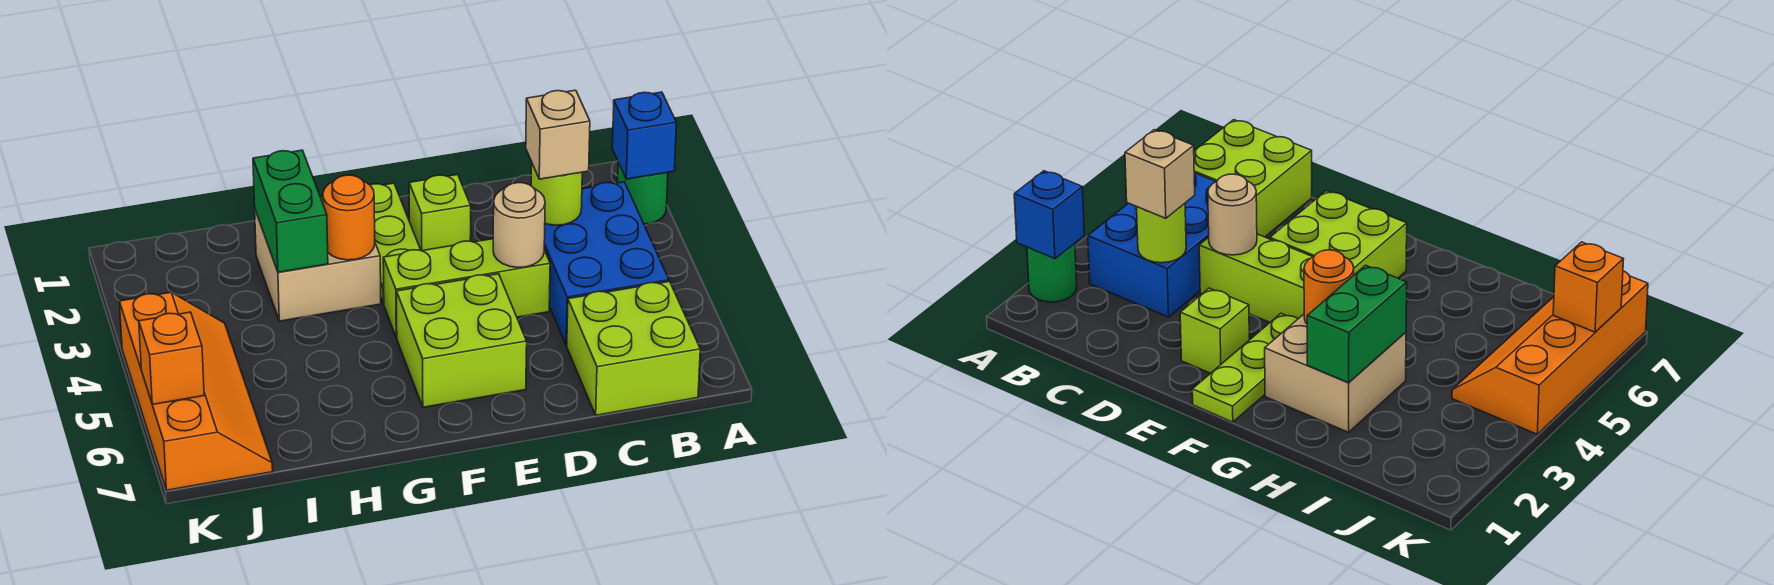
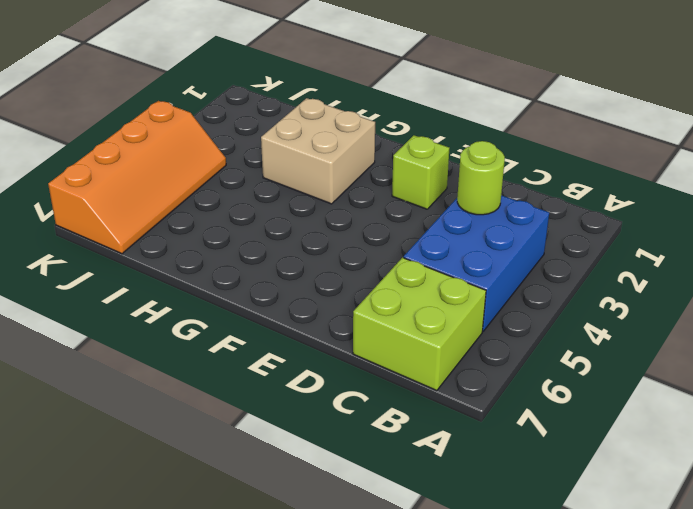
none -> green round brick A2 level 1
none -> lime brick D4:F4 level 1
none -> lime brick E5:F6 level 1

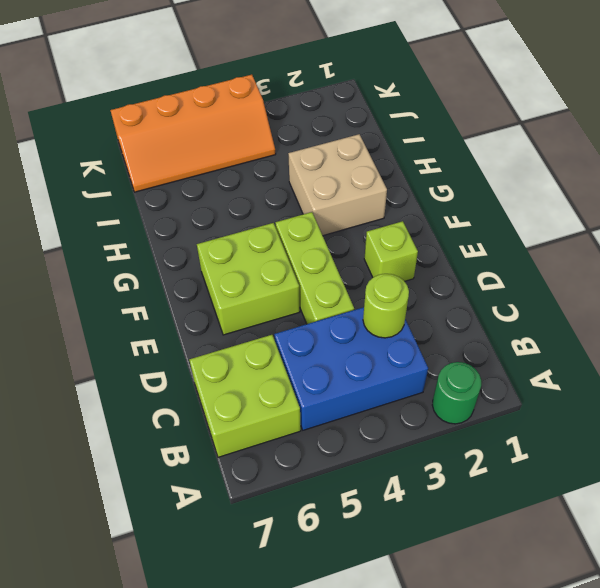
none -> lime plate F1:F3 level 1
none -> blue brick A2 level 2
none -> tan round brick D4 level 2

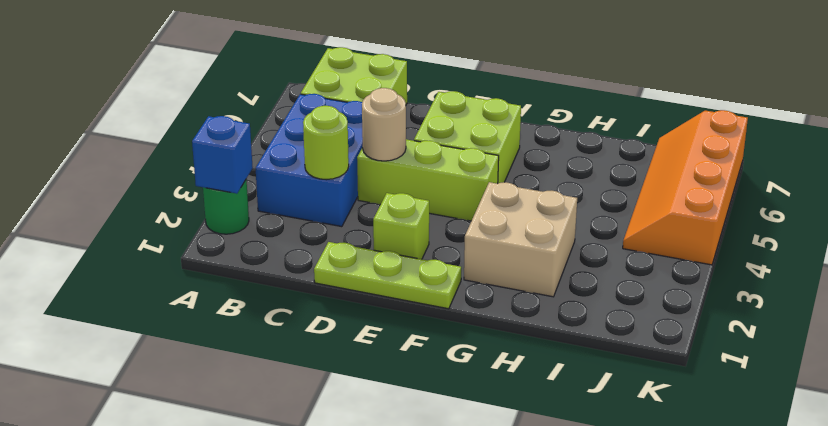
lime plate D1:F1 level 1 -> lime plate F1:F3 level 1
none -> orange round brick G3 level 2
none -> green brick H2:H3 level 2
none -> orange brick K6 level 2

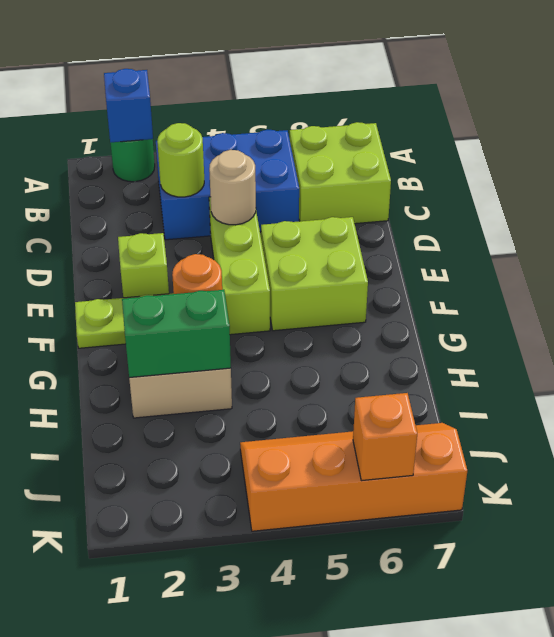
none -> tan brick C3 level 3

